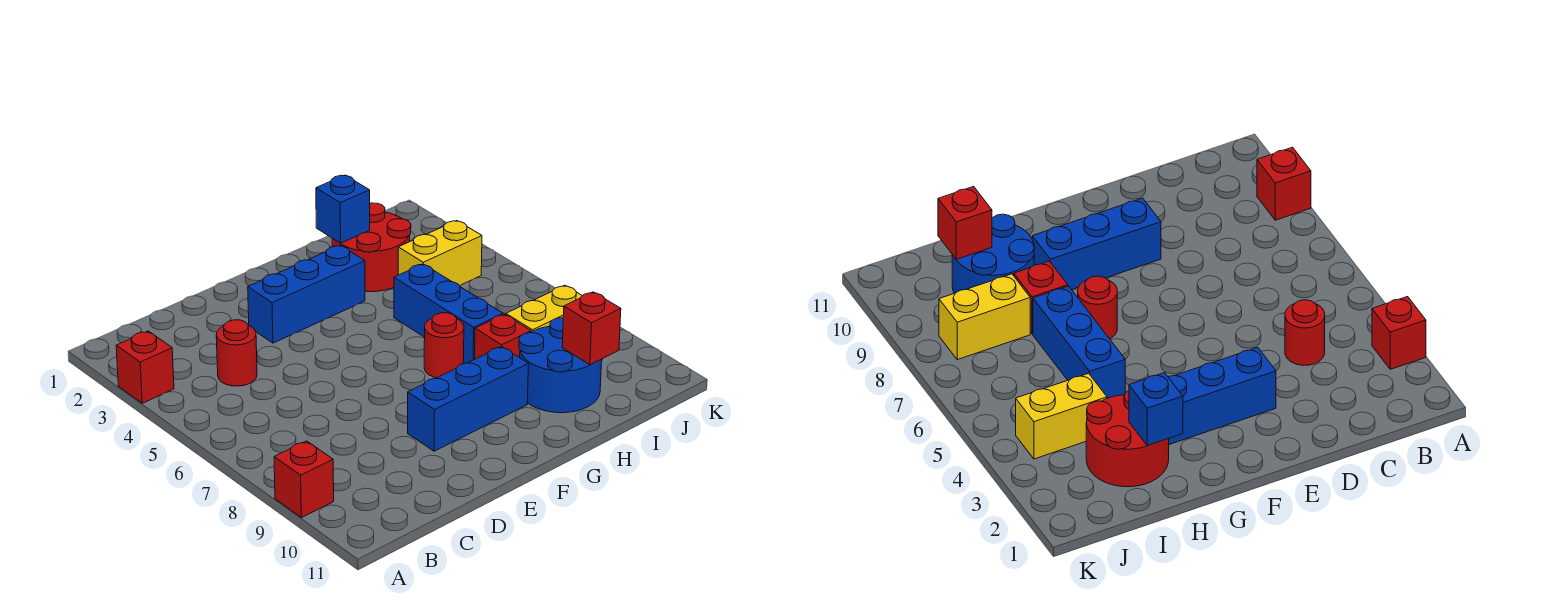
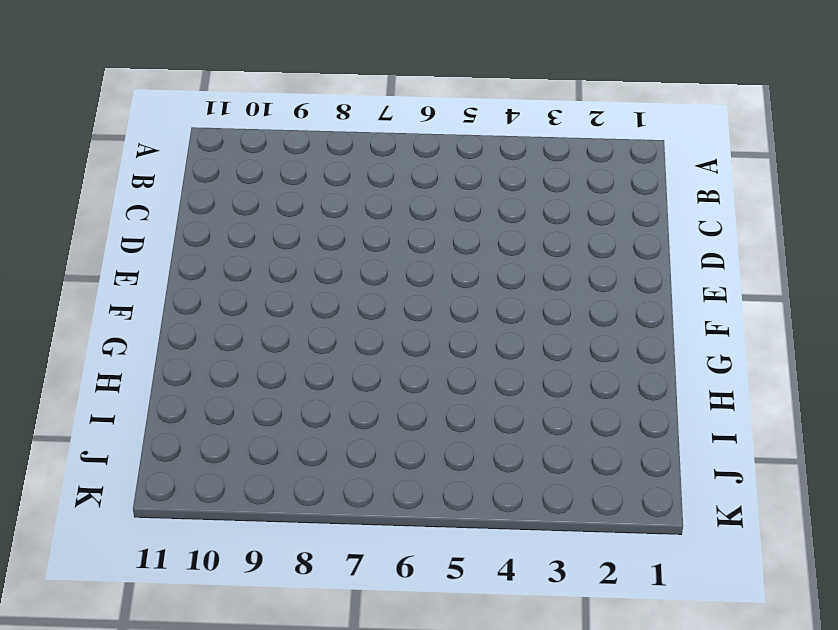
none -> red brick A3 level 1
none -> red brick A9 level 1
none -> red round brick C4 level 1

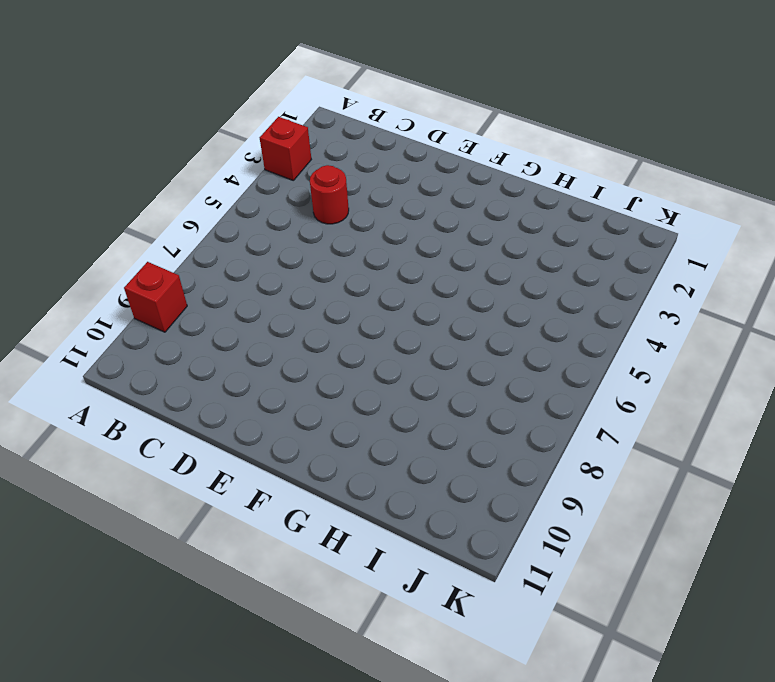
none -> blue brick E3:G3 level 1
none -> blue brick E9:G9 level 1
none -> red round brick G7 level 1

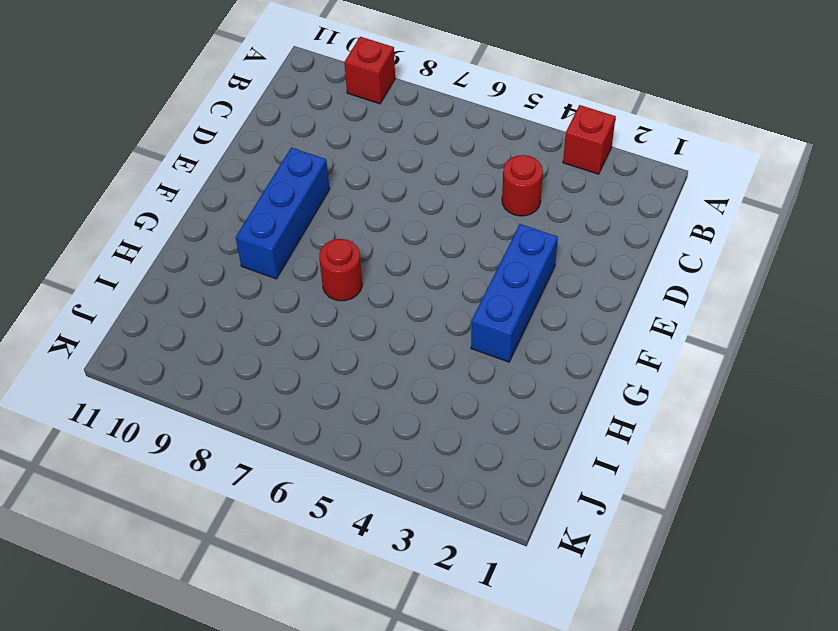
none -> red round brick H2:I3 level 1
none -> blue brick H5:H7 level 1
none -> red brick H8 level 1

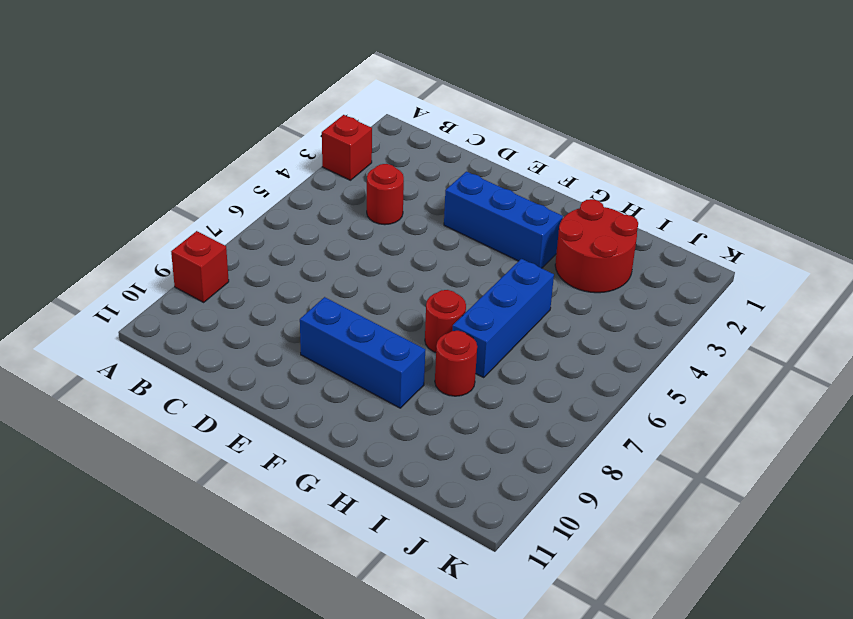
red round brick H8 level 1 -> red brick H8 level 1
none -> blue round brick H9:I10 level 1
none -> yellow brick I4:J4 level 1
none -> yellow brick I8:J8 level 1

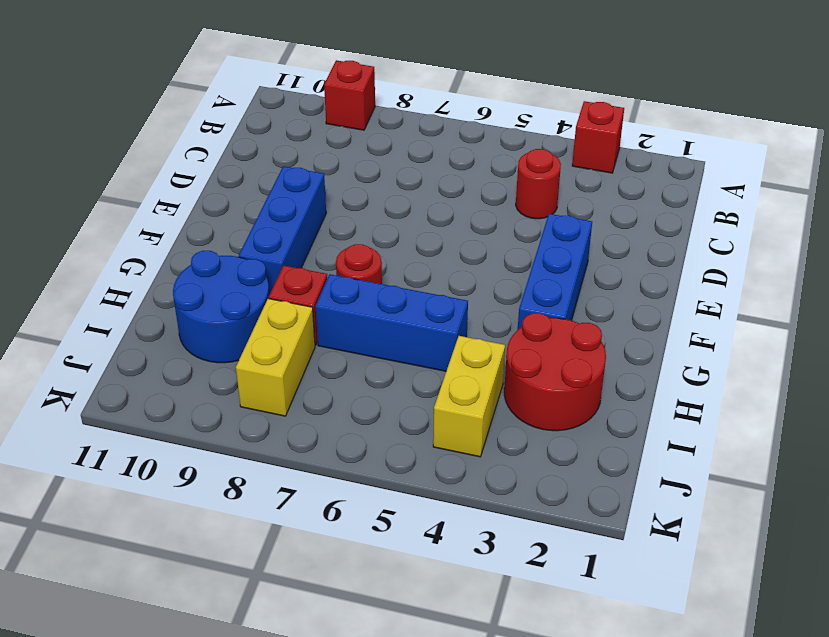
none -> blue brick H2 level 2
none -> red brick I10 level 2

